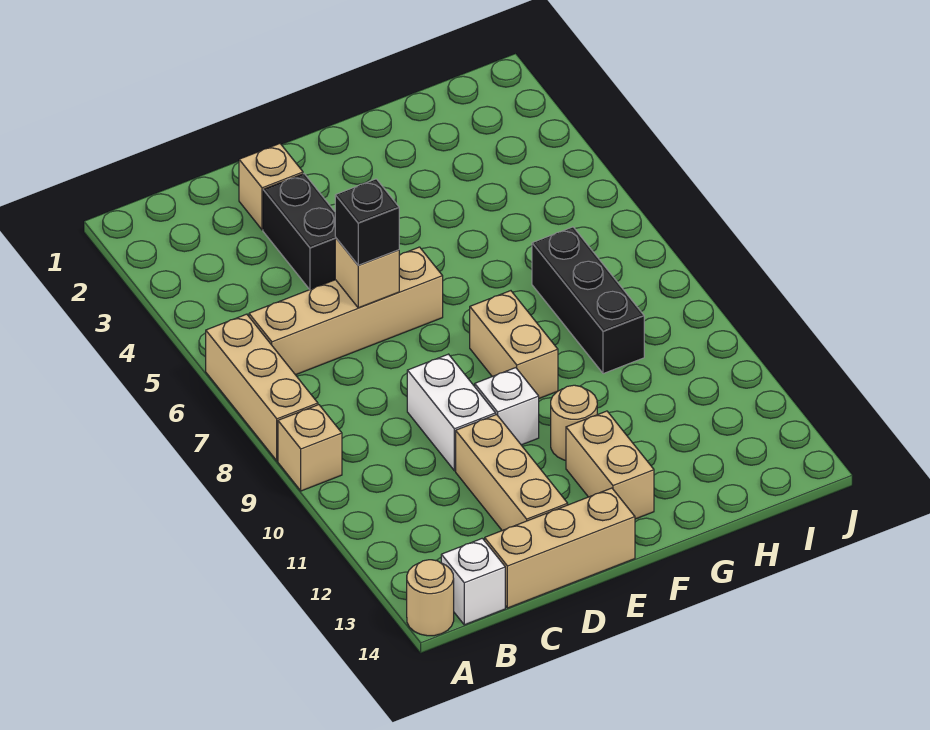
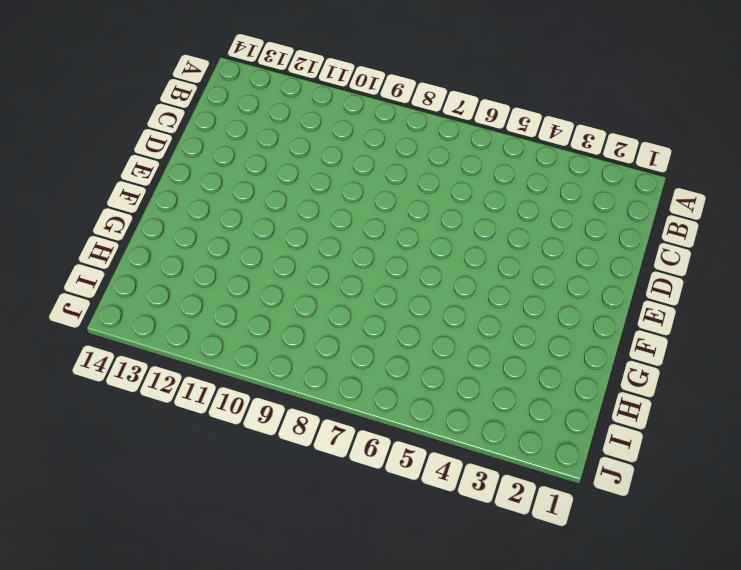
none -> tan brick A6:A8 level 1
none -> tan brick A9 level 1
none -> tan round brick A14 level 1

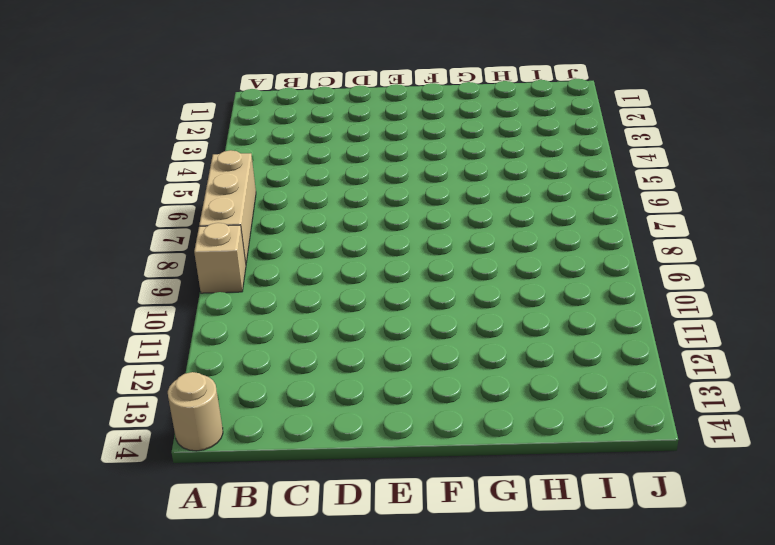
none -> tan brick B6:E6 level 1
none -> white brick B14 level 1
none -> tan brick C14:E14 level 1

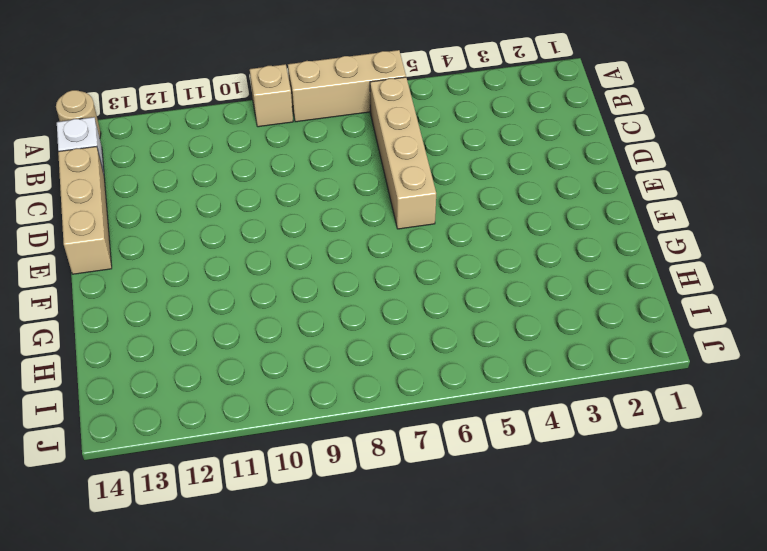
none -> tan brick D2 level 1
none -> black brick D3:D4 level 1
none -> white brick D9:D10 level 1

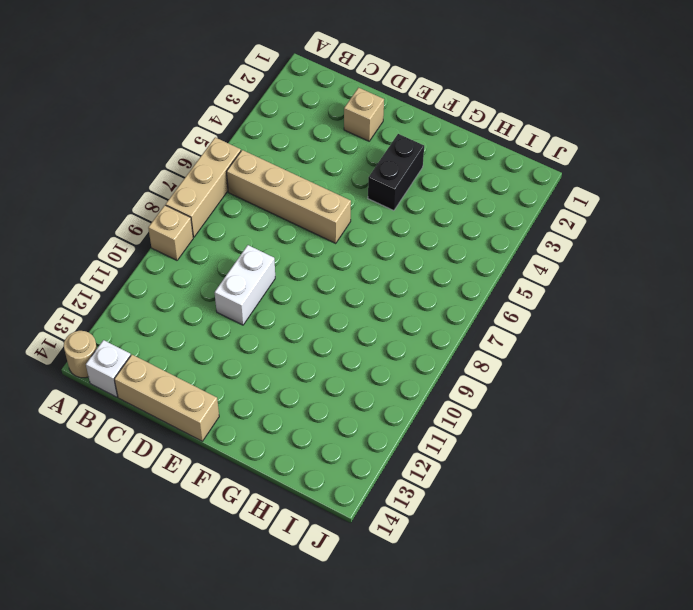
black brick F3:F4 level 1 -> black brick D3:D4 level 1
none -> tan brick D11:D13 level 1
none -> white brick E10 level 1
none -> tan brick F8:F9 level 1

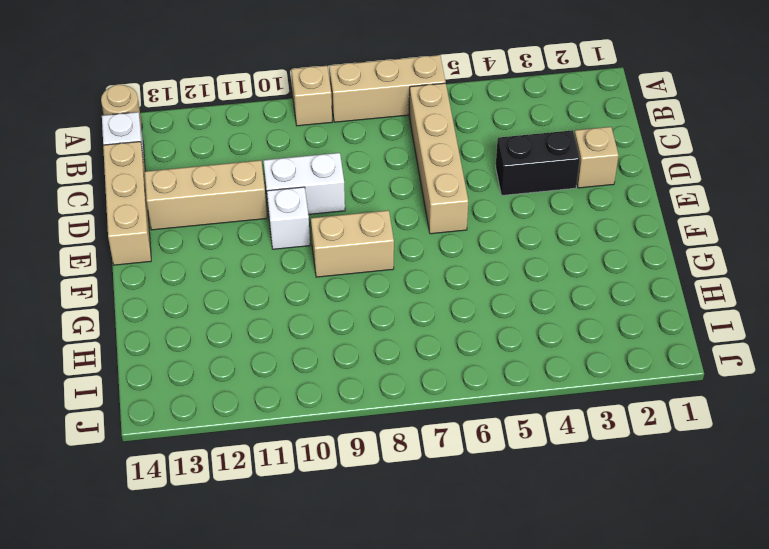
none -> tan round brick F11 level 1
none -> tan brick F12:F13 level 1
none -> black brick H7:H9 level 1

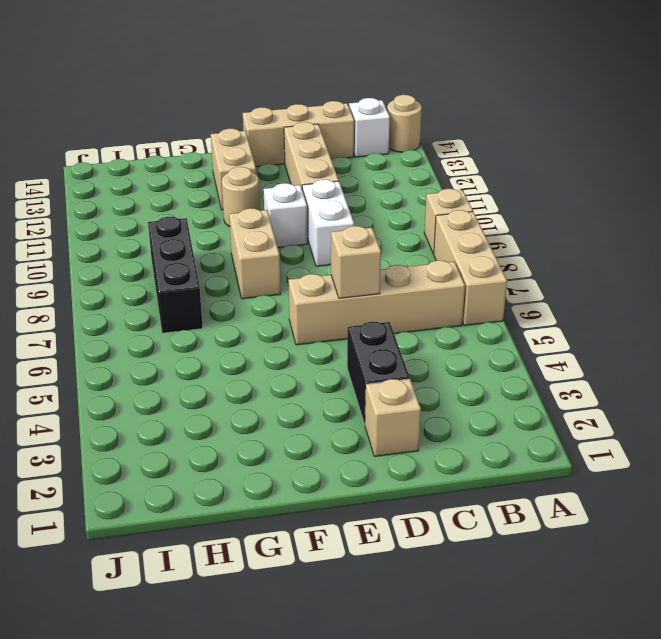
none -> black brick D6 level 3

